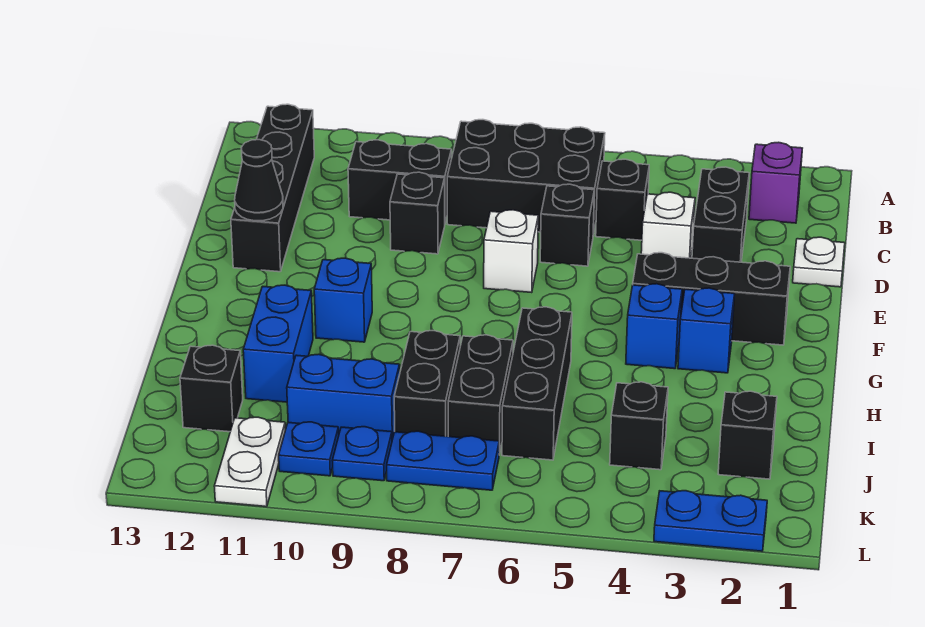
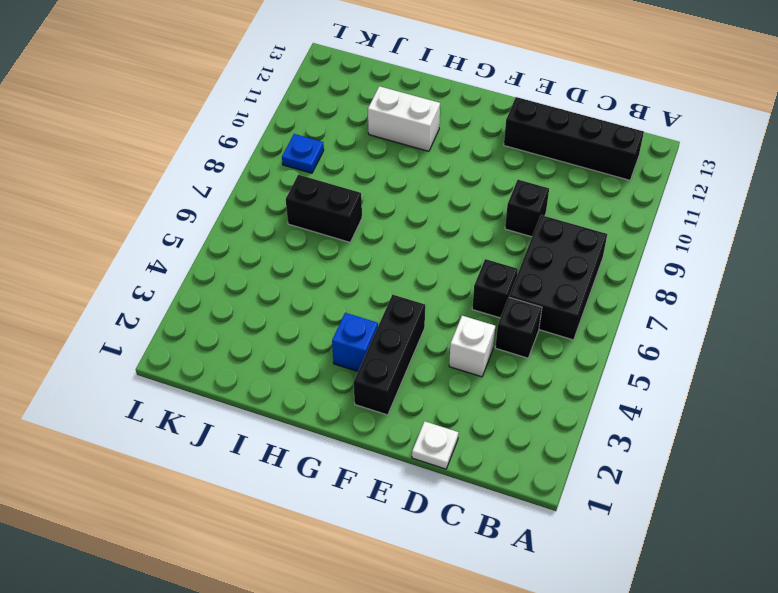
white brick H11:I11 level 1 -> blue brick H11:I11 level 1
none -> purple brick B2 level 1
none -> black brick C3:D3 level 1
none -> black brick C9:C10 level 1

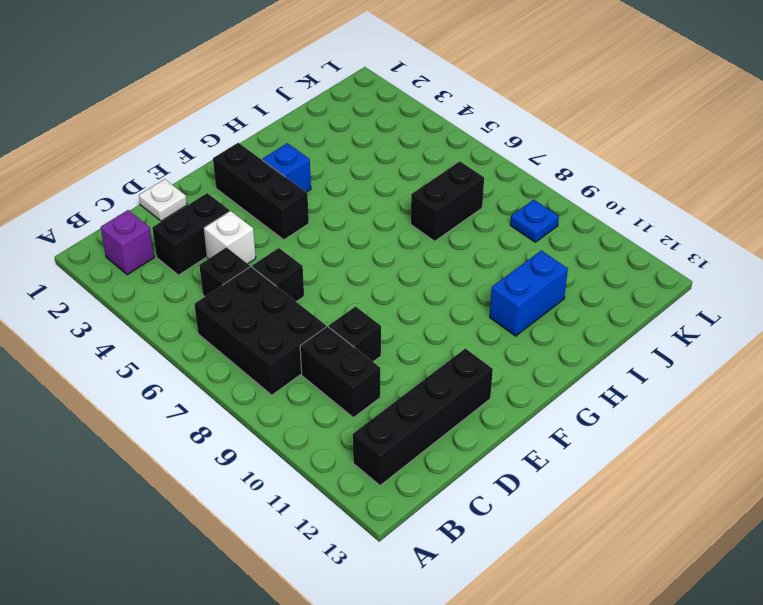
none -> white brick E7 level 1
none -> blue brick G4 level 1
none -> blue brick G10 level 1

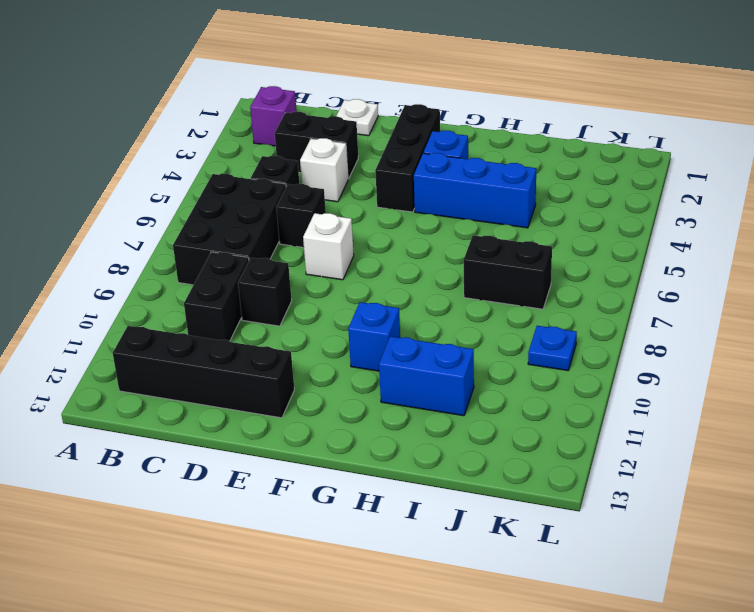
blue brick G4:I4 level 1 -> blue brick G4 level 1
none -> black brick H6:J6 level 1
none -> black brick I8:J8 level 1
none -> black brick J2 level 1

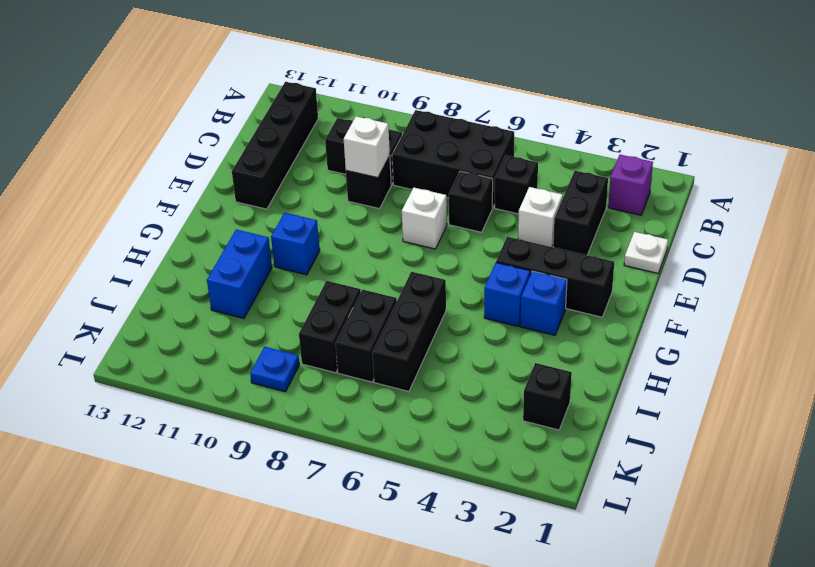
white brick D9 level 2 -> none
none -> black brick J4 level 1
none -> blue brick J9:J10 level 1
none -> black brick J12 level 1

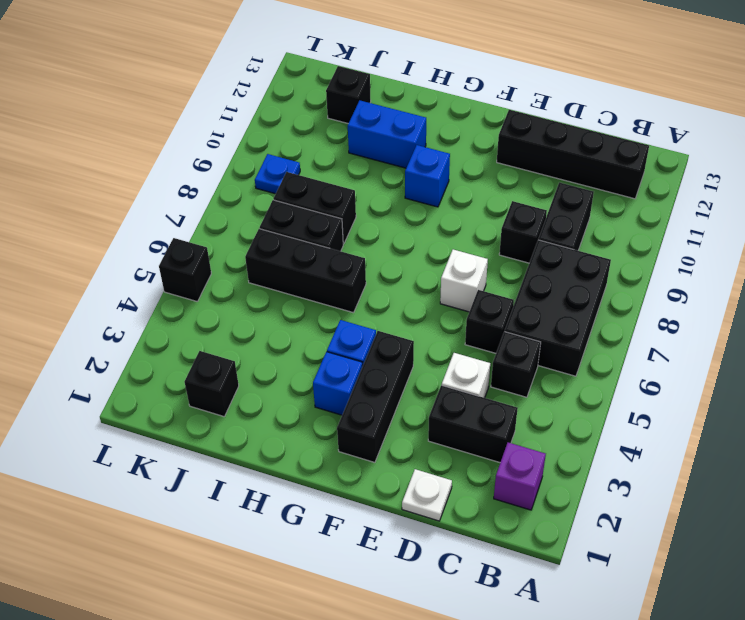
black brick L5 level 1 -> black brick J4 level 1
none -> blue brick J9:J10 level 1
none -> blue plate K7:K8 level 1
none -> blue plate K10 level 1

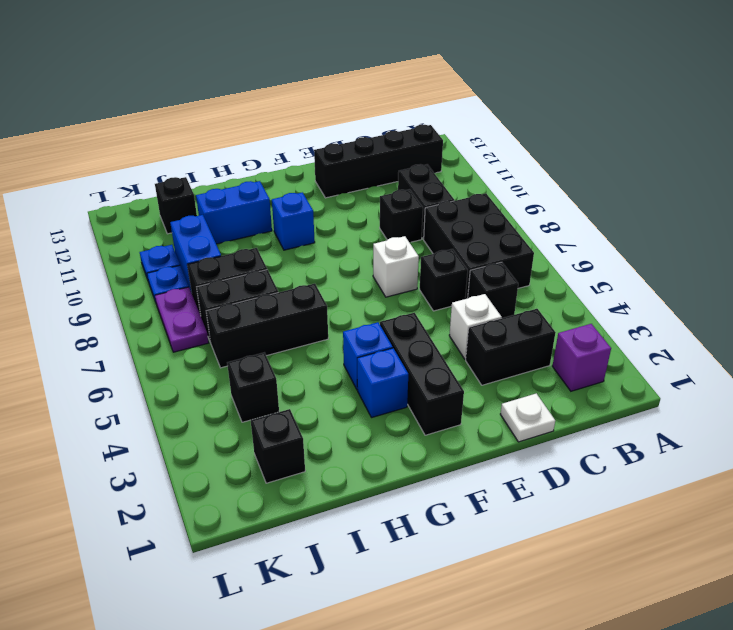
purple plate K7:K8 level 1 -> blue plate K7:K8 level 1
none -> white plate K11:L11 level 1
none -> blue plate L2:L3 level 1
none -> black cone E12 level 2

